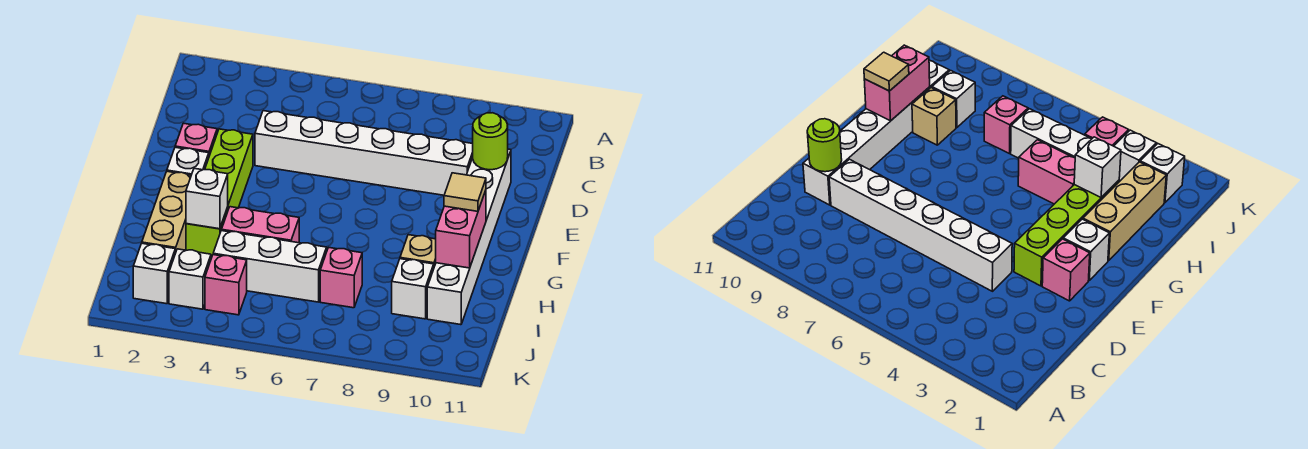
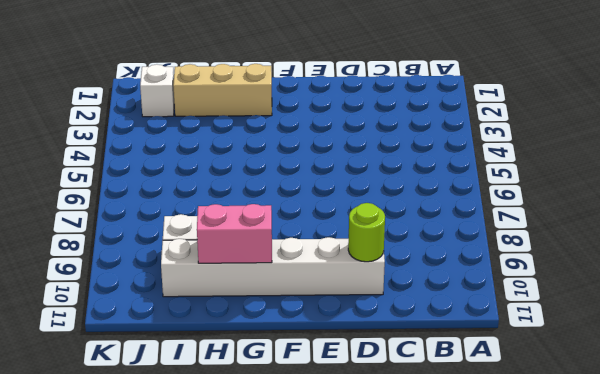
none -> white brick D4:D9 level 1
none -> pink brick E2 level 1
none -> lime brick E3:H3 level 1

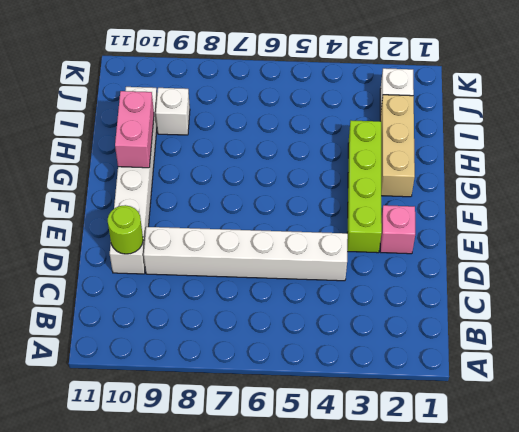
none -> white brick F2 level 1
none -> pink brick H4:H5 level 1
none -> tan brick H9 level 1

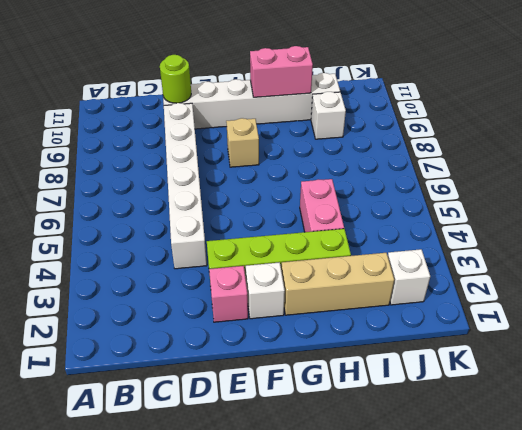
tan brick F8 level 1 -> tan brick H9 level 1
none -> white brick I4:I6 level 1
none -> pink brick I7 level 1
none -> white brick J3 level 1

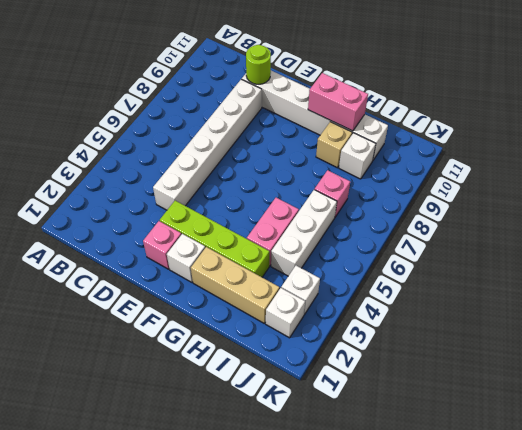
none -> pink brick J4 level 1
none -> white brick H3 level 2
none -> tan tile G10 level 3

